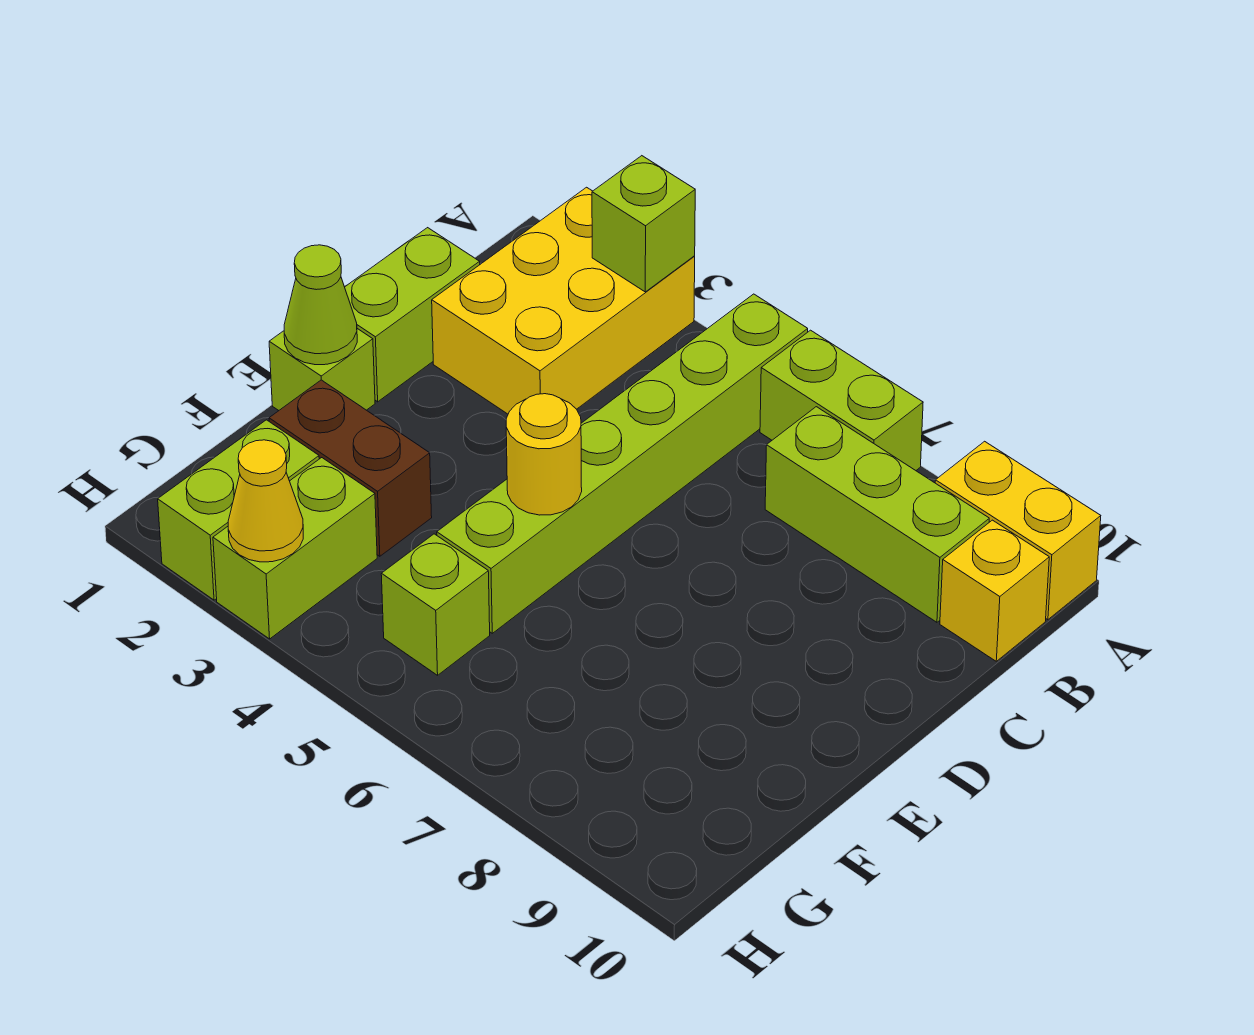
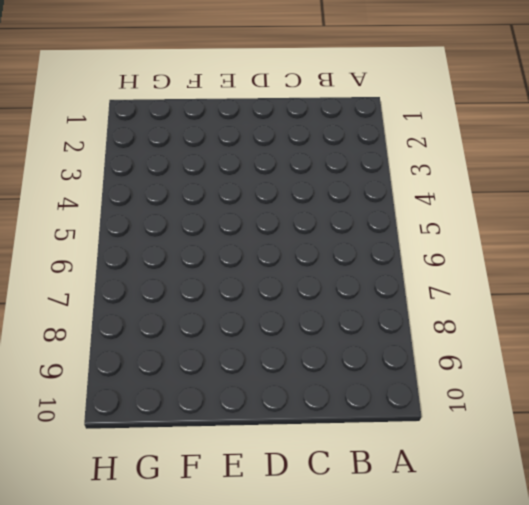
none -> yellow brick A2:C3 level 1
none -> lime brick A5:F5 level 1
none -> lime brick A6:A7 level 1

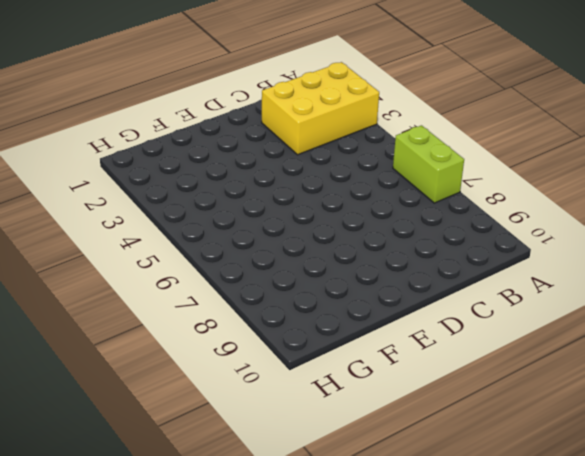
none -> lime brick A5:F5 level 1
none -> yellow brick A9:A10 level 1
none -> lime brick B7:B9 level 1

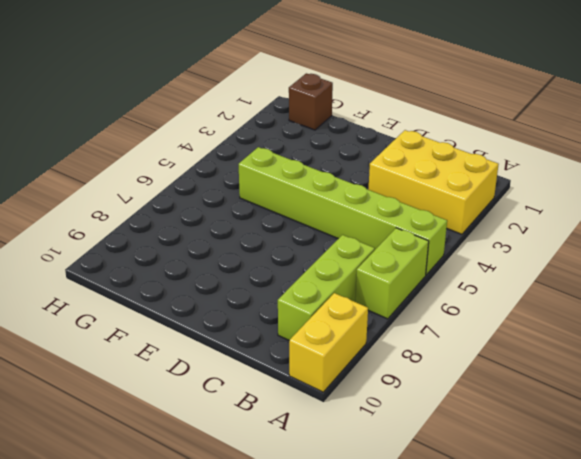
brown brick G1 level 1 -> none
none -> yellow brick B10 level 1
none -> lime brick C1:D1 level 1
none -> lime brick E1 level 1

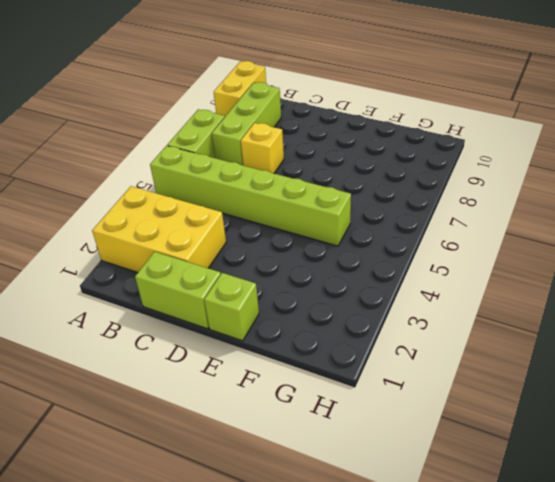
yellow brick C7 level 1 -> yellow brick B10 level 1
none -> brown brick F2:F3 level 1
none -> lime brick G2:H2 level 1
none -> lime brick G3:H3 level 1

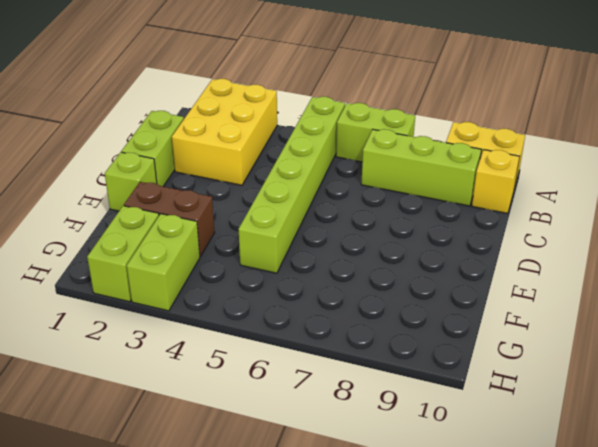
none -> lime brick G5 level 1
none -> lime brick A3 level 2
none -> lime cone E1 level 2

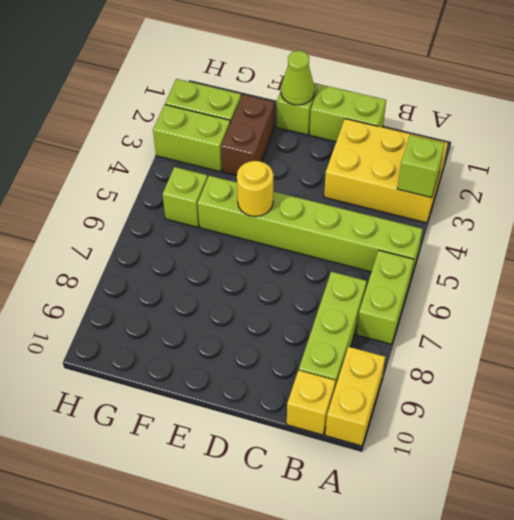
none -> yellow cone H3 level 2

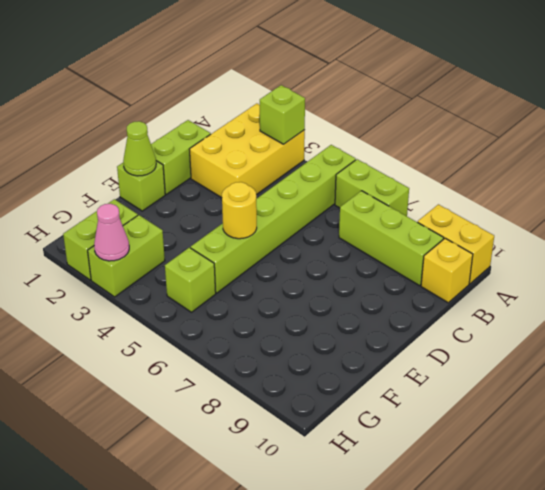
pink cone H3 level 2 -> yellow cone H3 level 2
none -> brown brick F2:F3 level 1

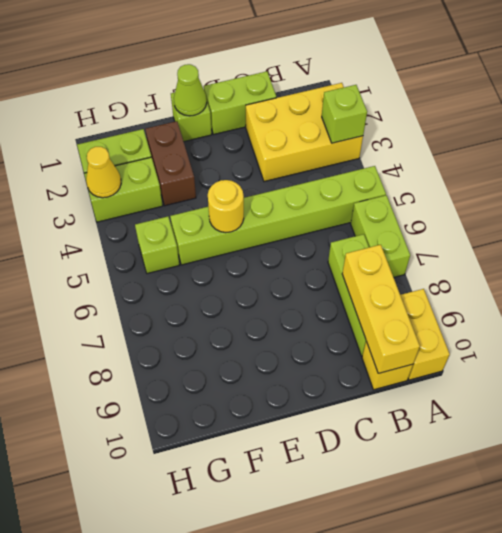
yellow brick B8:B10 level 2 -> none

